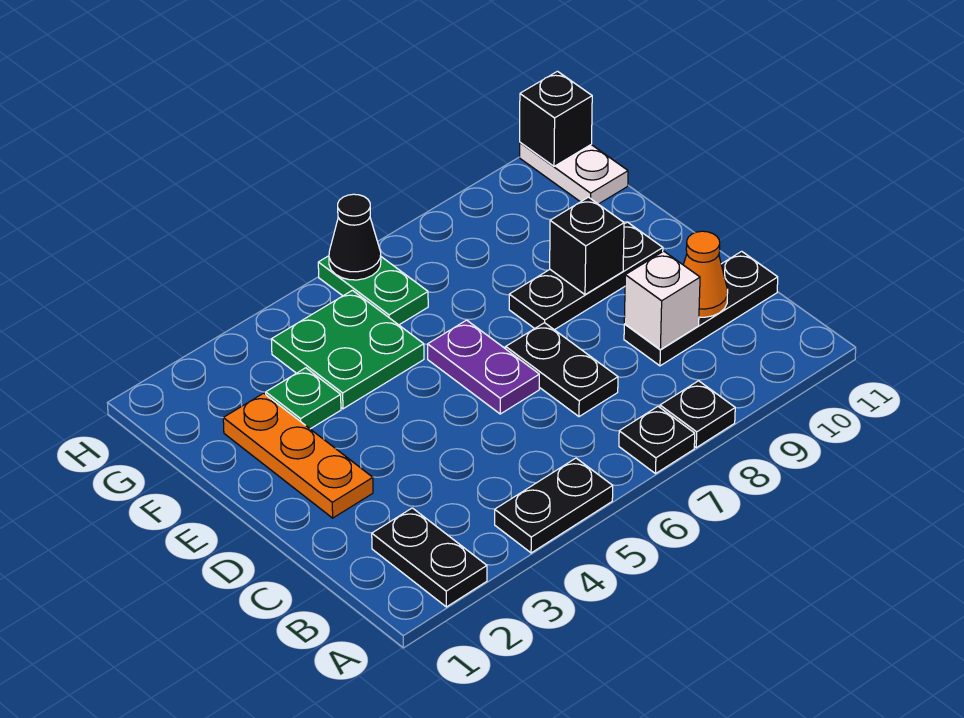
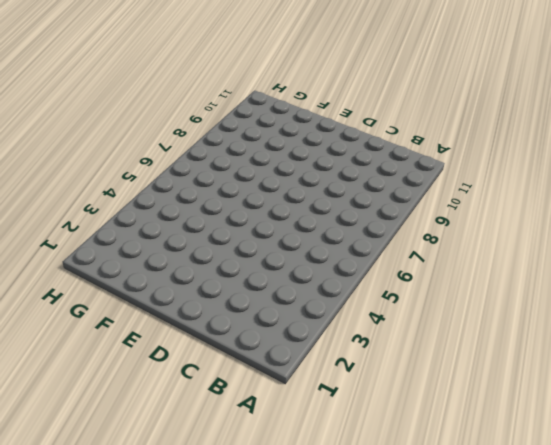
none -> black plate A2:B2 level 1
none -> black plate A4:A5 level 1
none -> black plate A7 level 1

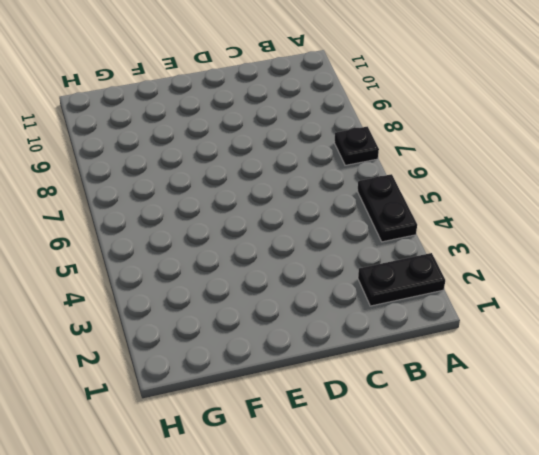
none -> black plate A8 level 1
none -> black plate C7:D7 level 1
none -> black plate C9:C11 level 1

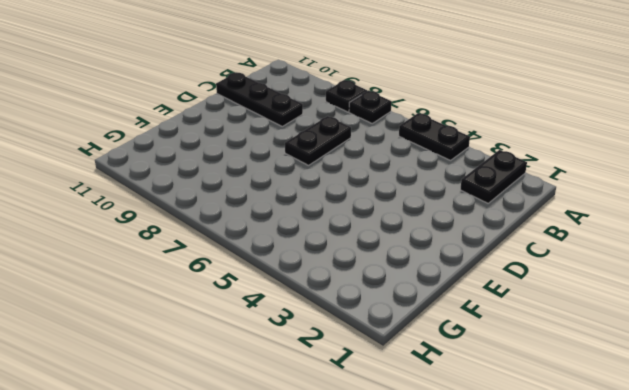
none -> orange plate D2:F2 level 1
none -> purple plate D6:E6 level 1
none -> black plate E8:E10 level 1

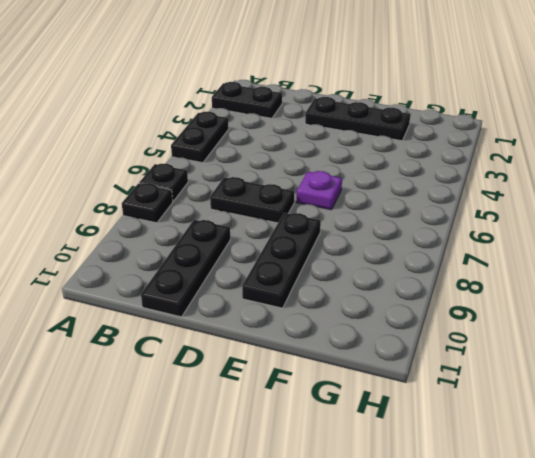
black plate D2:F2 level 1 -> orange plate D2:F2 level 1
purple plate E6 level 1 -> purple plate D6:E6 level 1
none -> green plate F3 level 1
none -> green plate F4:G5 level 1
none -> green plate G6:H6 level 1

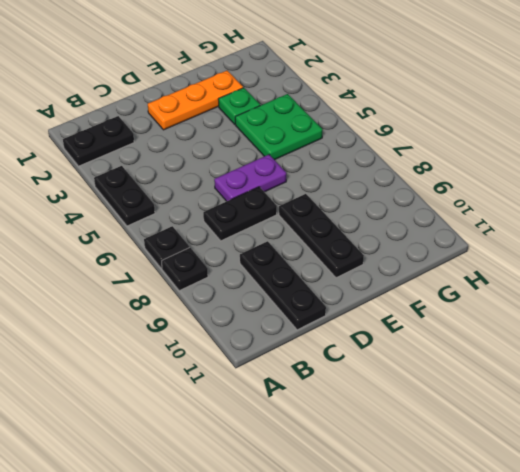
none -> green plate G6:H6 level 1
none -> white plate G11:H11 level 1
none -> white brick C9 level 2

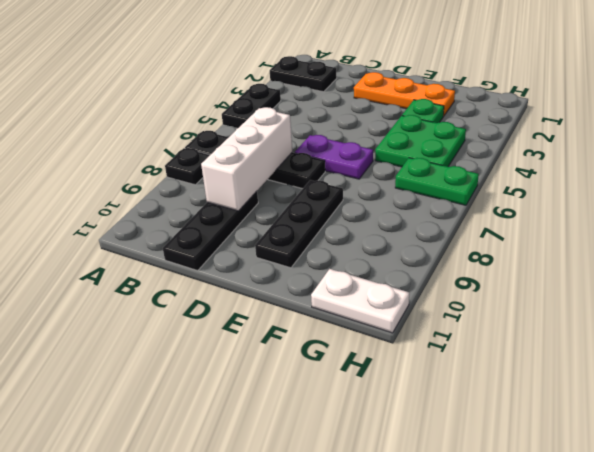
white brick C7:C9 level 2 -> white brick C9 level 2
none -> orange cone C10 level 2
none -> black brick E9 level 2
none -> black cone H6 level 2

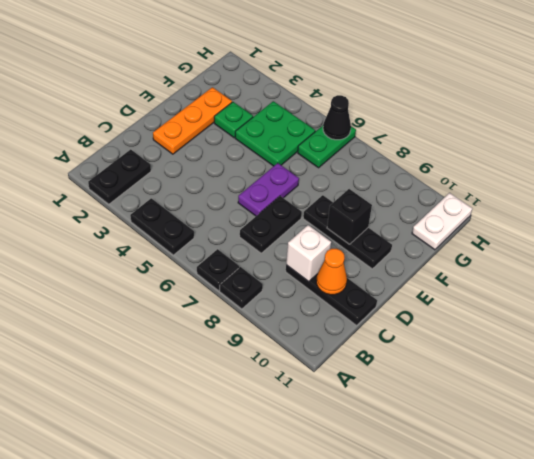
none -> black brick H11 level 2

